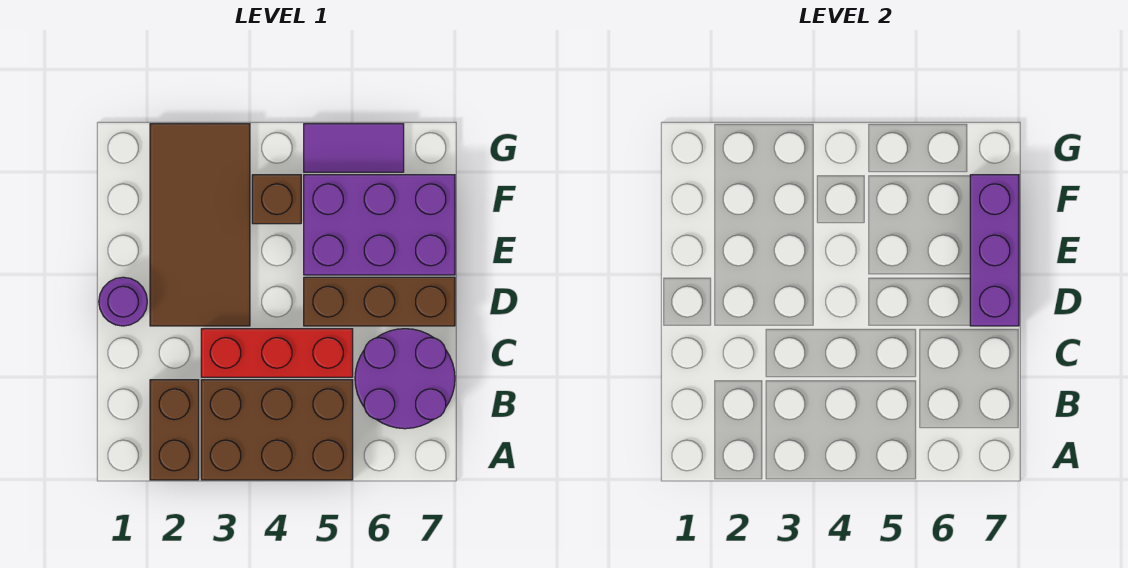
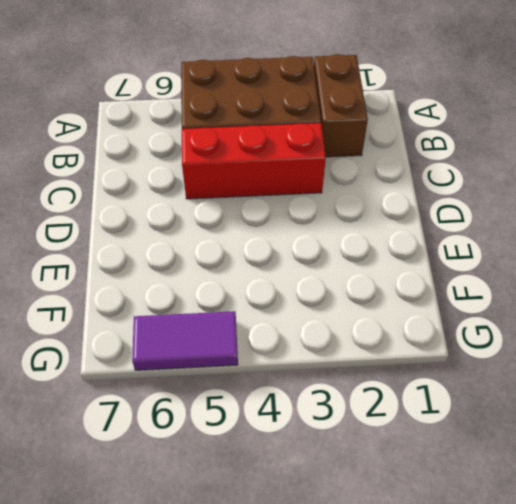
none -> purple round brick B6:C7 level 1
none -> purple round brick D1 level 1

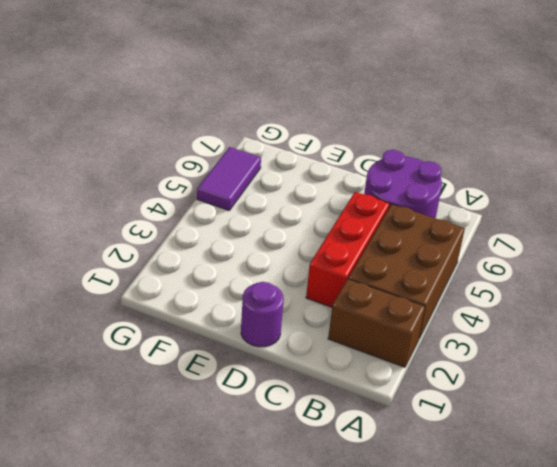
none -> brown tile D2:G3 level 1
none -> brown brick D5:D7 level 1

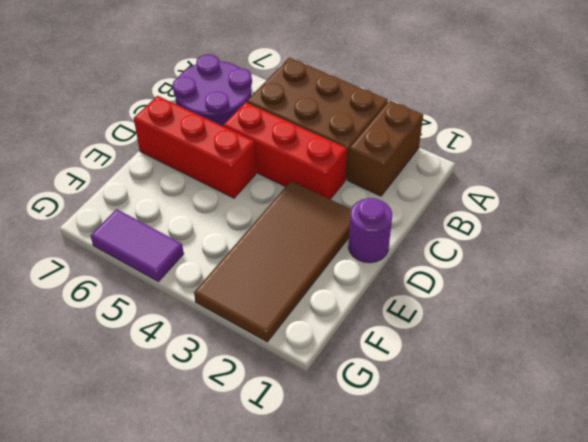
red brick D5:D7 level 1 -> brown brick D5:D7 level 1
none -> purple brick E5:F7 level 1
none -> brown brick F4 level 1

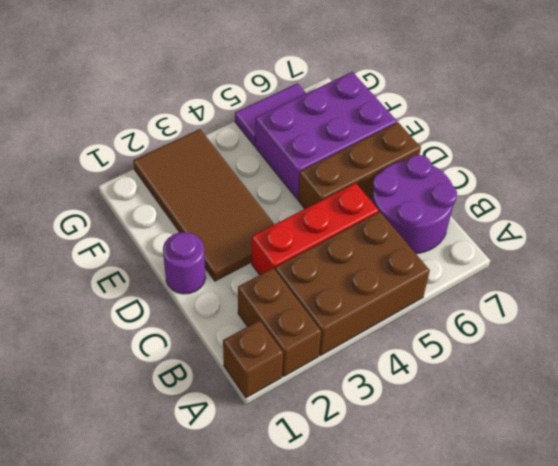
brown brick A1 level 1 -> brown brick F4 level 1
none -> purple brick D7:F7 level 2

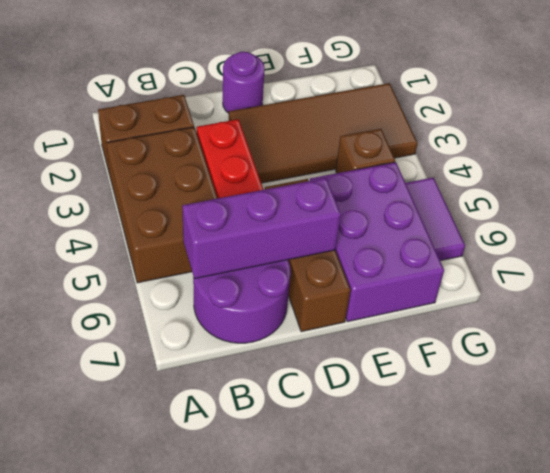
purple brick B6:D6 level 2 -> purple brick D7:F7 level 2

